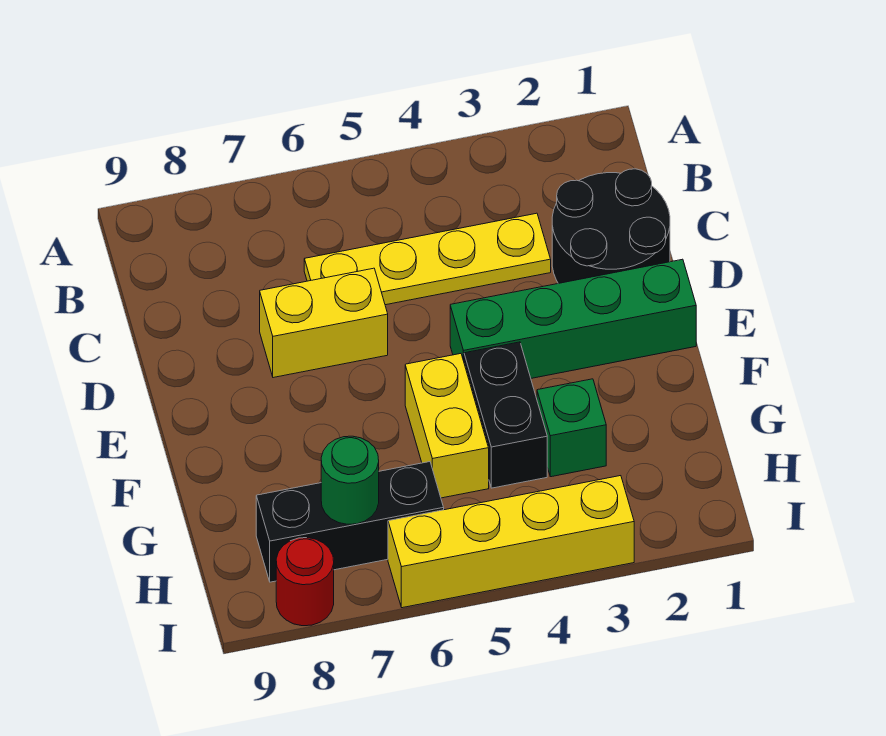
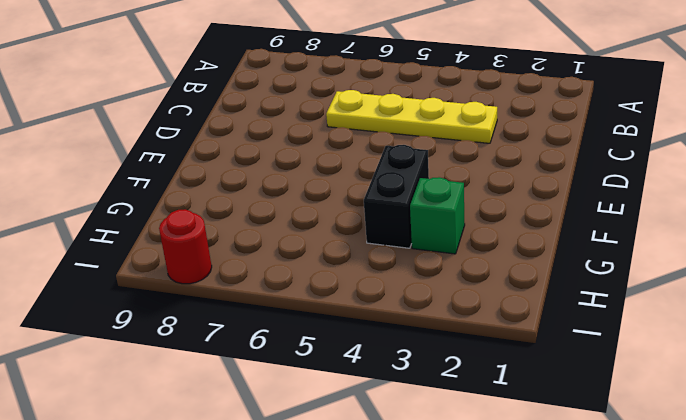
none -> black round brick C1:D2 level 1
none -> yellow brick D6:D7 level 1

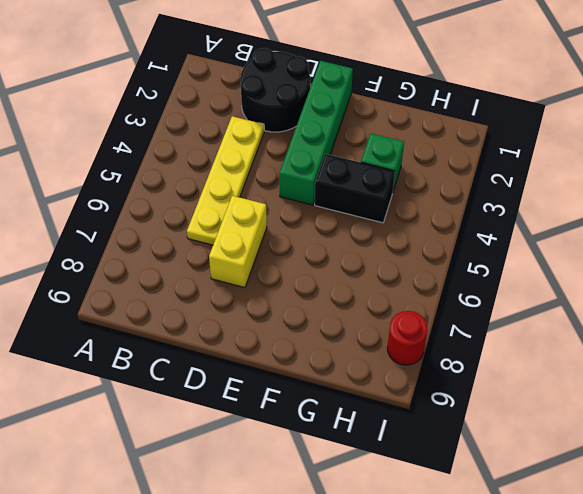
none -> yellow brick F5:G5 level 1
none -> black brick H6:H8 level 1

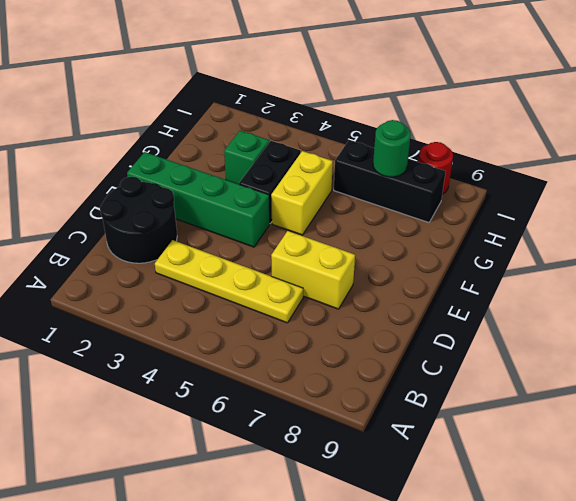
none -> yellow brick I3:I6 level 1

